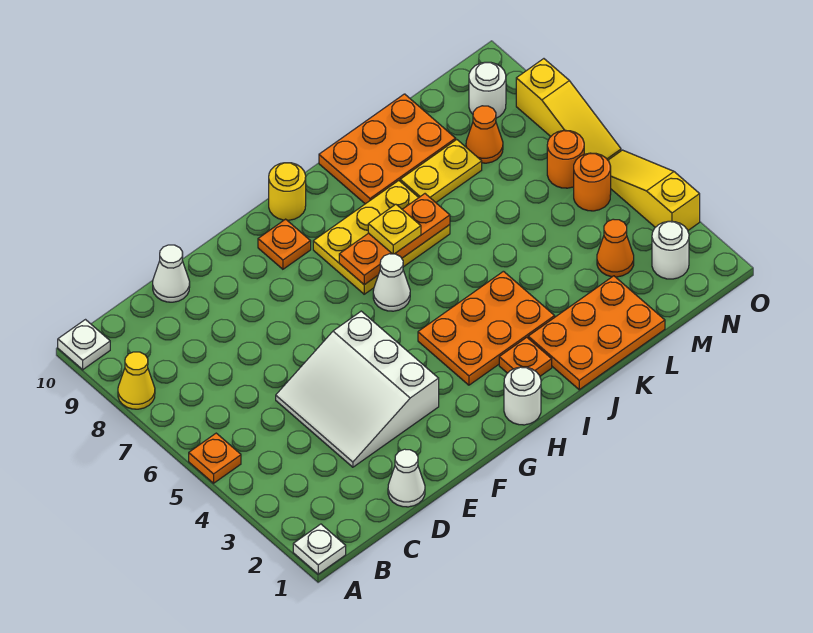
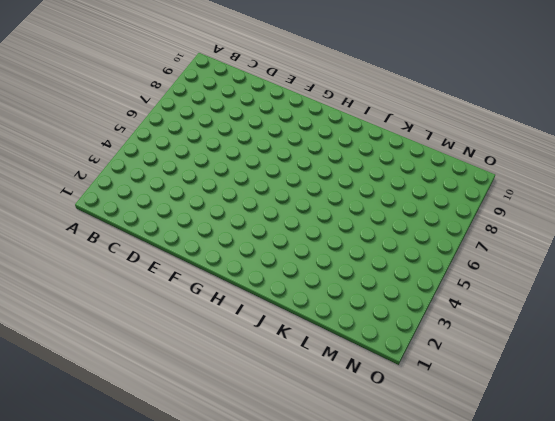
none -> white plate A1 level 1
none -> orange plate A5 level 1
none -> yellow cone A8 level 1

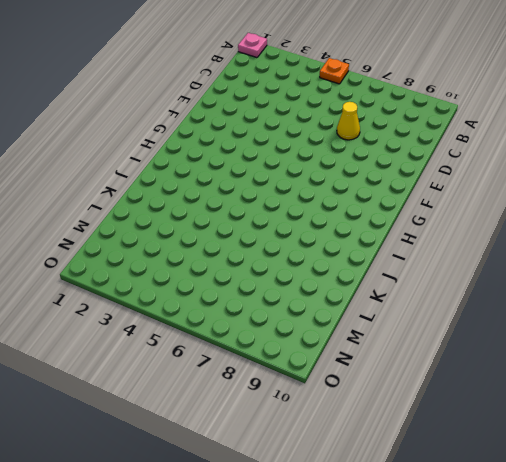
pink plate A1 level 1 -> white plate A1 level 1
yellow cone D7 level 1 -> yellow cone A8 level 1
none -> white plate A10 level 1
none -> white cone D1 level 1
none -> white slope D3:F5 level 1 top F

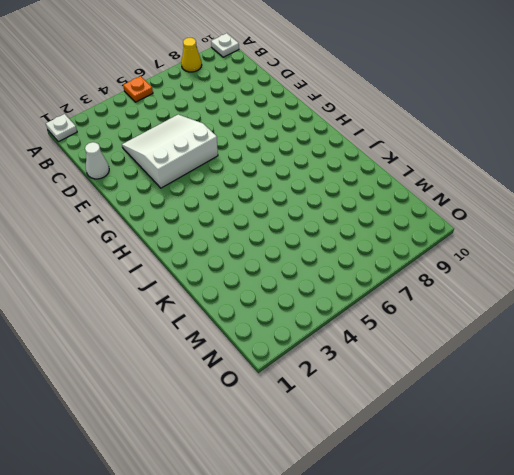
none -> white cone D10 level 1
none -> orange plate G9 level 1
none -> white round brick H1 level 1

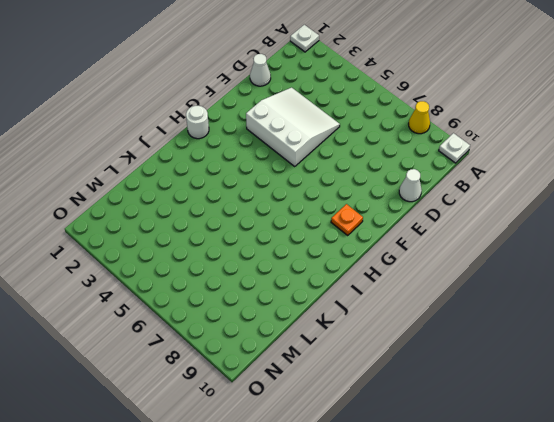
none -> orange plate A5 level 1
none -> orange plate H3:J4 level 1
none -> white cone H6 level 1

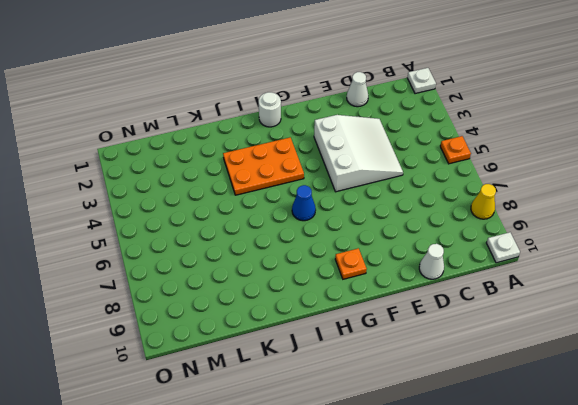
blue cone H6 level 1 -> white cone H6 level 1
none -> yellow plate H7:J8 level 1
none -> yellow round brick H10 level 1
none -> orange plate I2 level 1

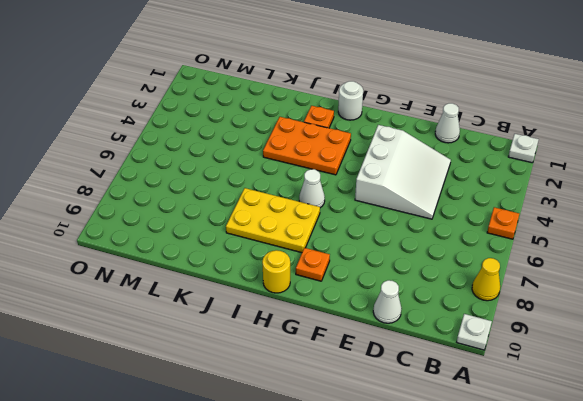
none -> orange plate J1:L2 level 1
none -> orange plate J9:L10 level 1
none -> yellow plate K8:L8 level 1

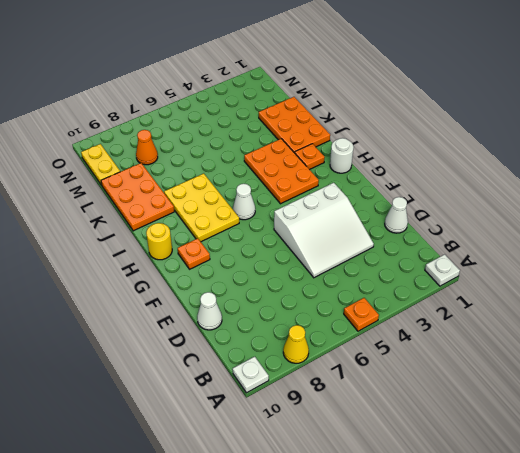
yellow plate M10:N10 level 1 -> yellow plate K8:L8 level 1
none -> orange cone M3 level 1
none -> white round brick N2 level 1
none -> orange round brick N5 level 1

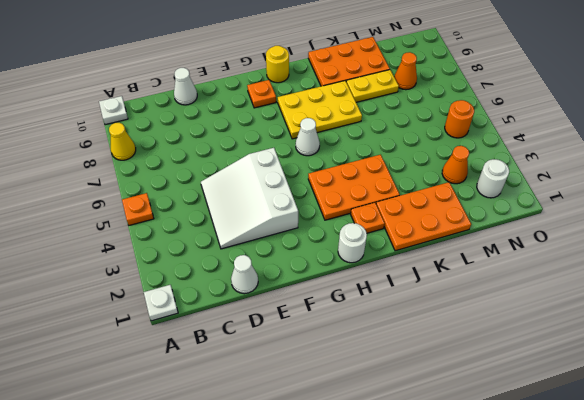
none -> orange round brick N6 level 1
none -> white round brick N9 level 1
none -> yellow slope O3:O5 level 1 top 3

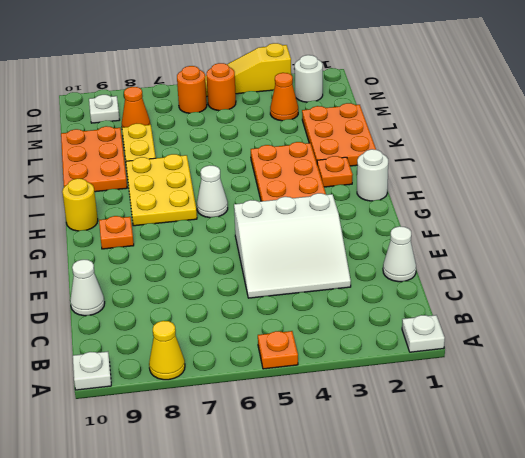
white plate N9 level 1 -> white round brick N9 level 1
none -> yellow slope O6:O8 level 1 top 8
none -> orange plate H7:J7 level 2
none -> yellow plate I7 level 3

